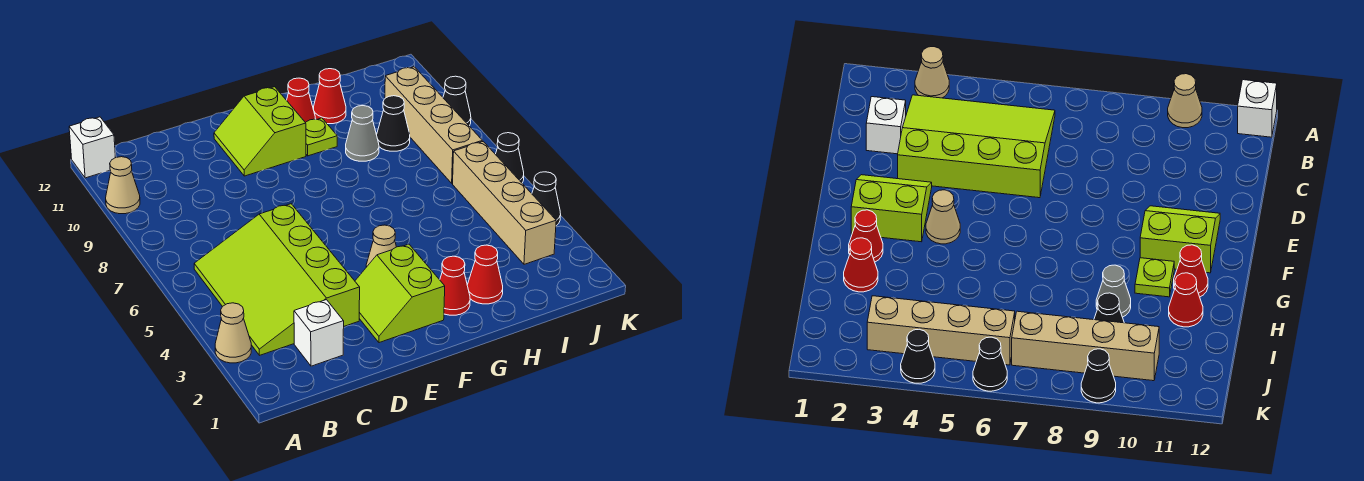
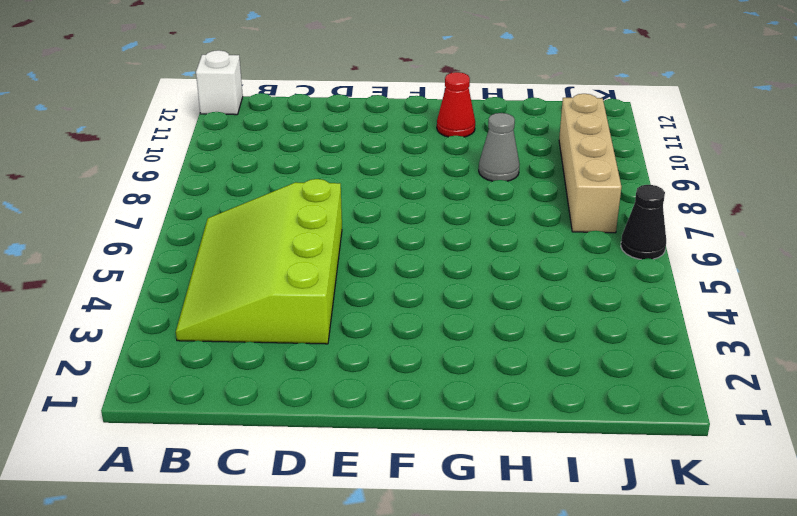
none -> tan cone A3 level 1
none -> tan cone A10 level 1
none -> white brick C2 level 1

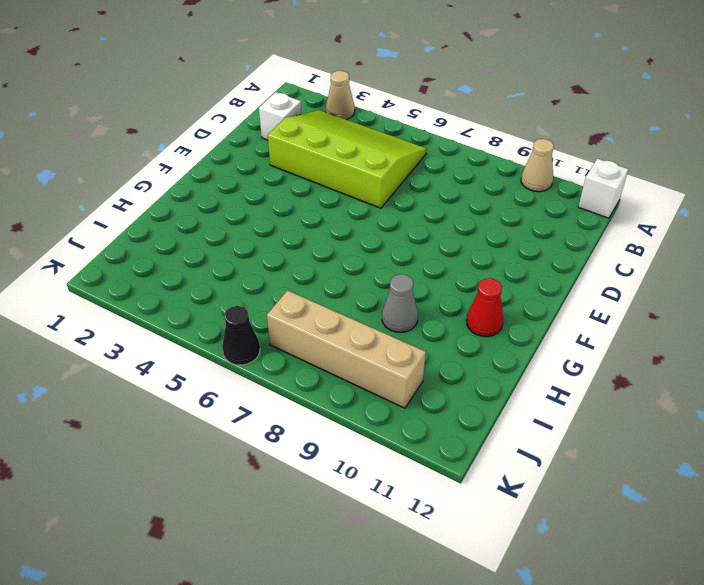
none -> lime slope E2:F3 level 1 top F
none -> lime slope E10:F11 level 1 top F
none -> tan cone F4 level 1

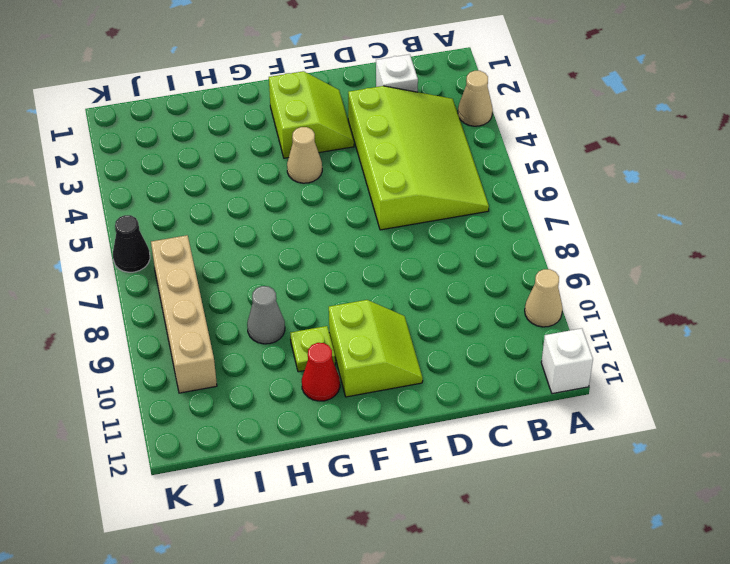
none -> red cone G2 level 1
none -> red cone H2 level 1
none -> red cone H11 level 1

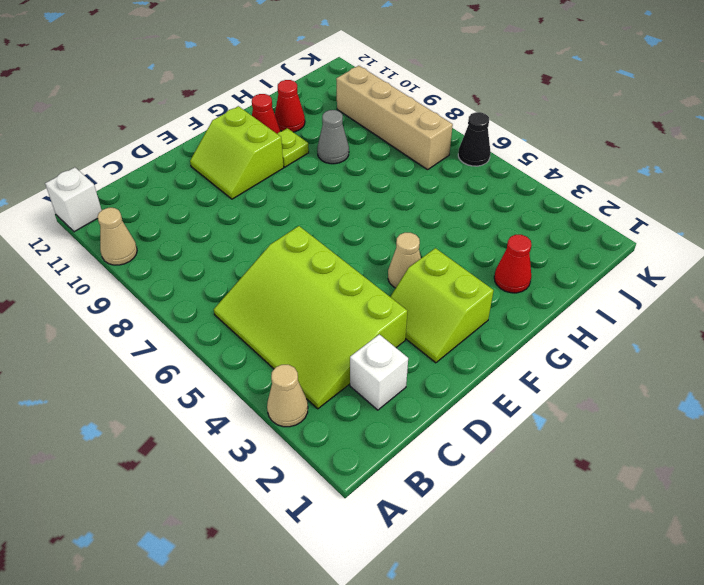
none -> red cone G2 level 1
none -> black cone I9 level 1
none -> tan brick J3:J6 level 1

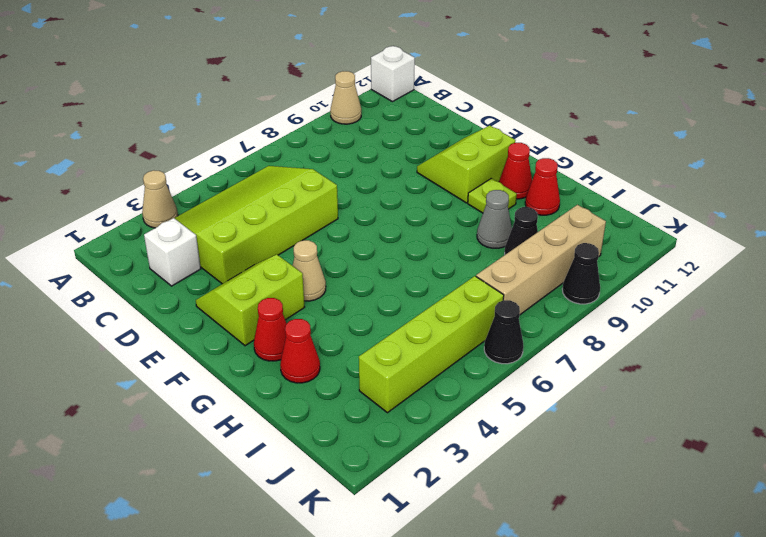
lime brick J3:J6 level 1 -> tan brick J3:J6 level 1
none -> black cone K4 level 1

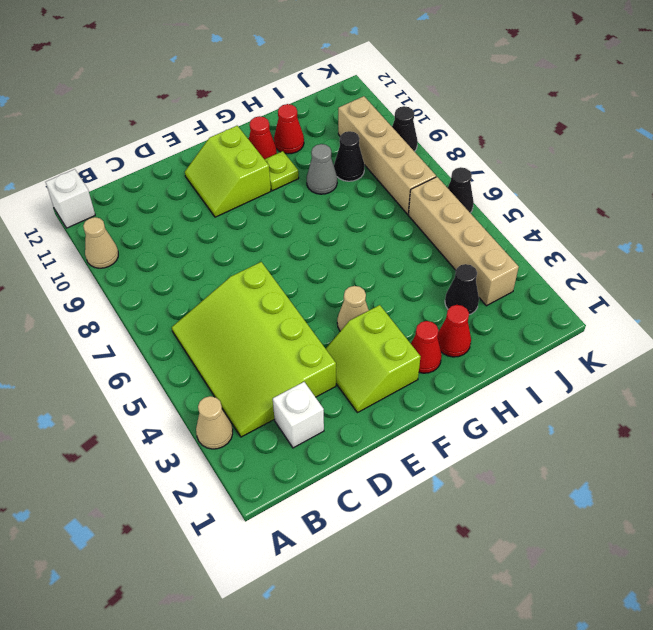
black cone I3 level 1 -> black cone K4 level 1

